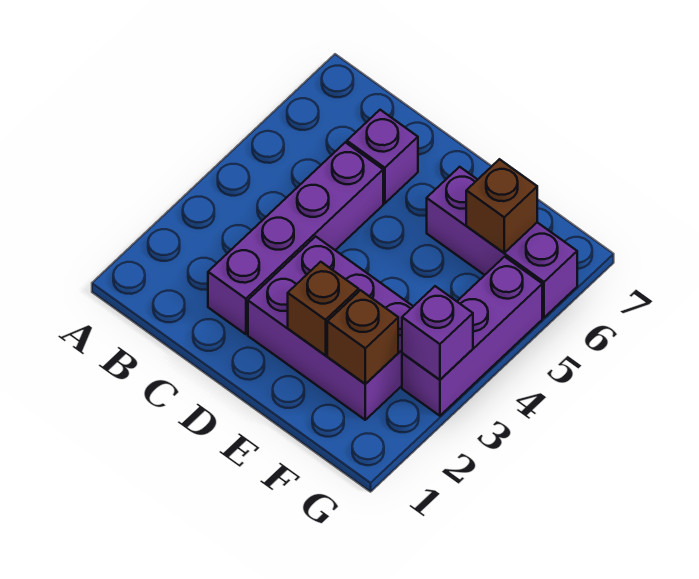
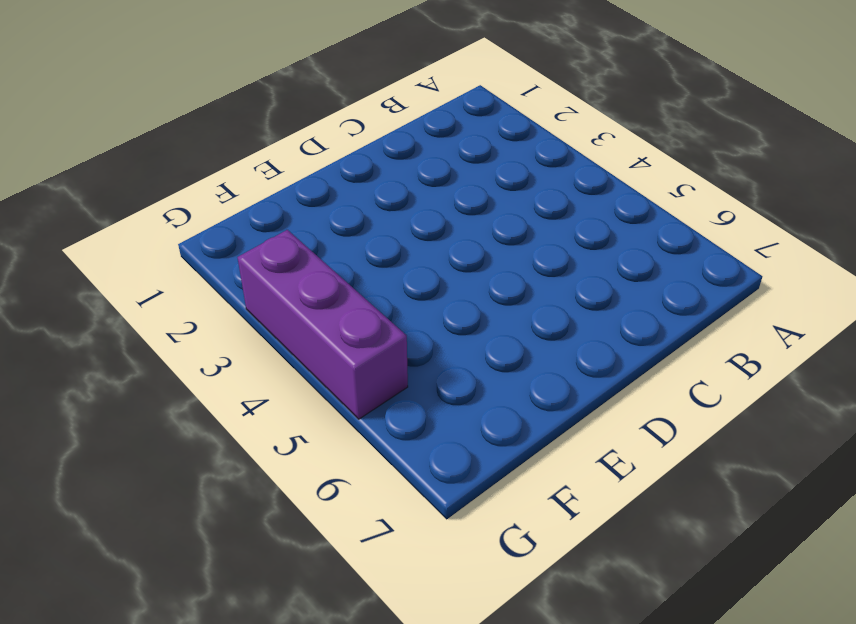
none -> purple brick C2:C5 level 1
none -> purple brick C6 level 1

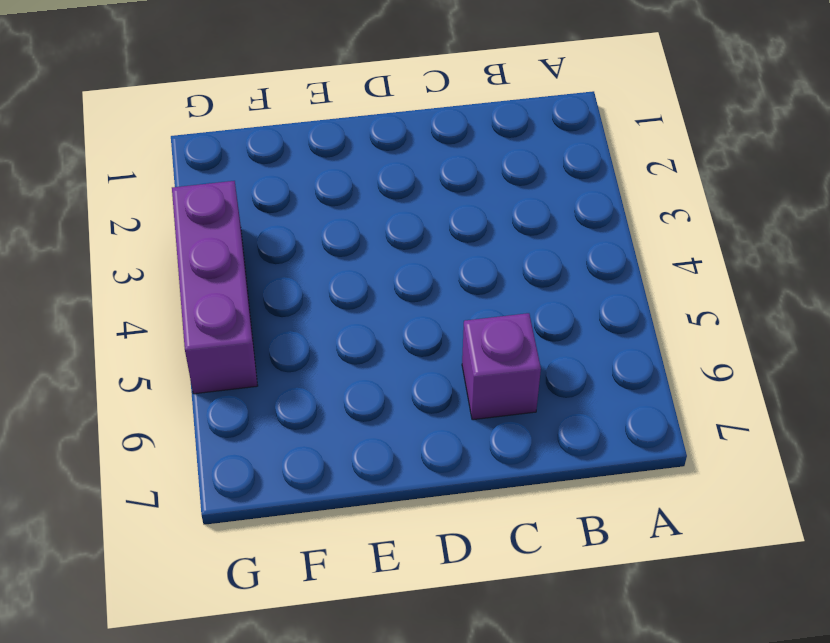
none -> purple brick C2:C5 level 1
none -> purple brick D2:F3 level 1

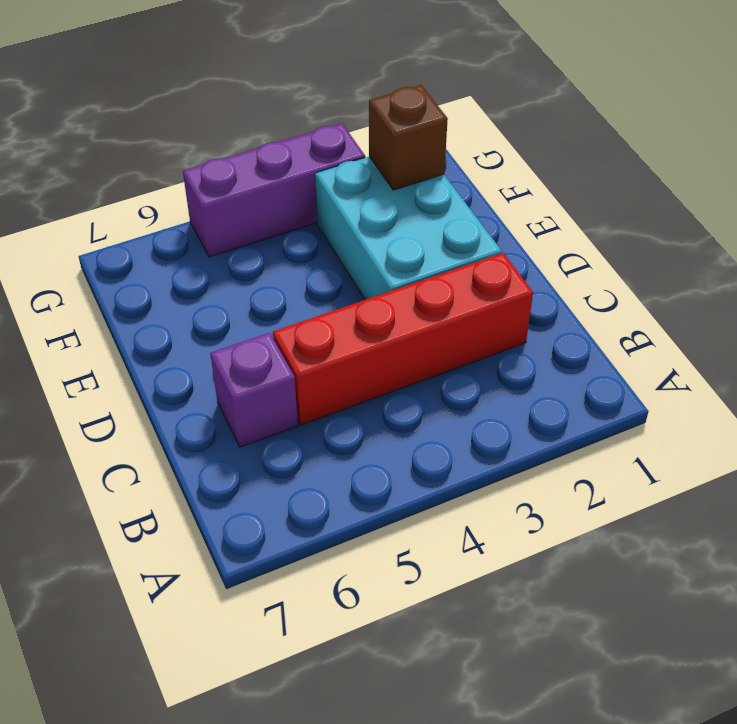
red brick C2:C5 level 1 -> purple brick C2:C5 level 1
cyan brick D2:F3 level 1 -> purple brick D2:F3 level 1
none -> purple brick E6:G6 level 1
none -> brown brick E2 level 2

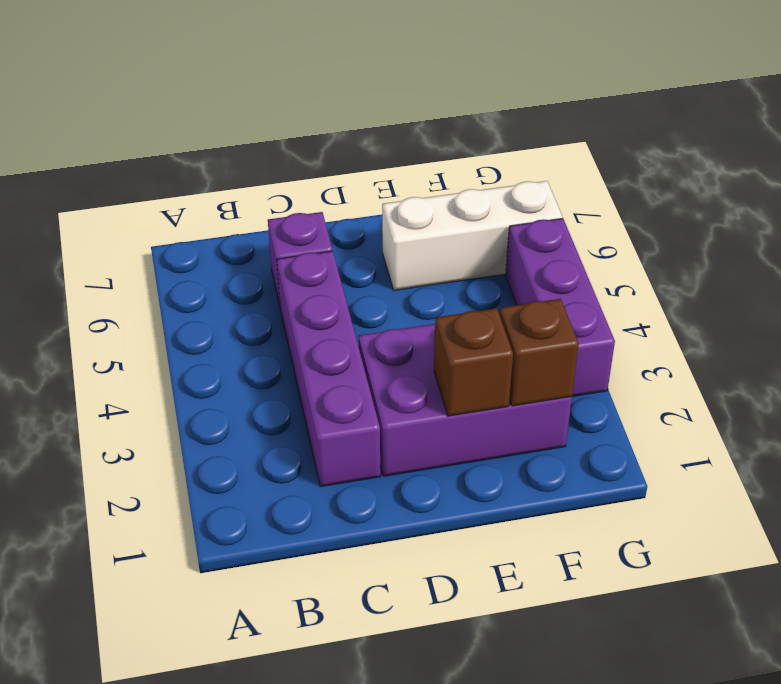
white brick E6:G6 level 1 -> purple brick E6:G6 level 1
none -> brown brick F6 level 2
none -> purple brick G3 level 2

